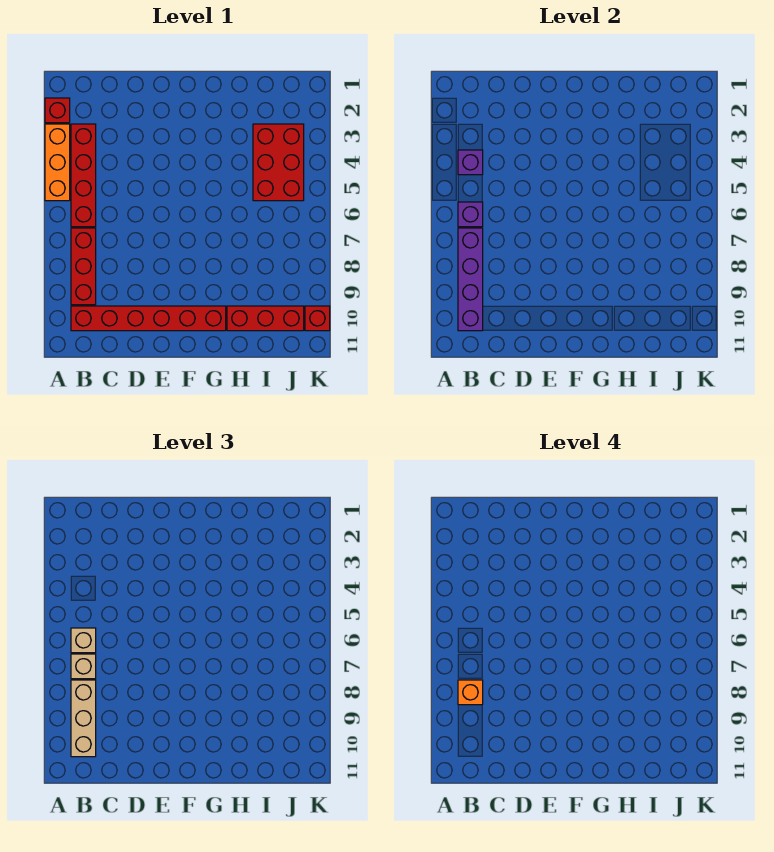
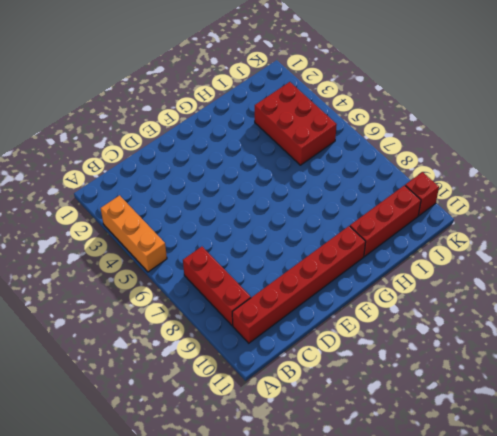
none -> red brick A2 level 1
none -> red brick B3:B6 level 1
none -> purple brick B4 level 2

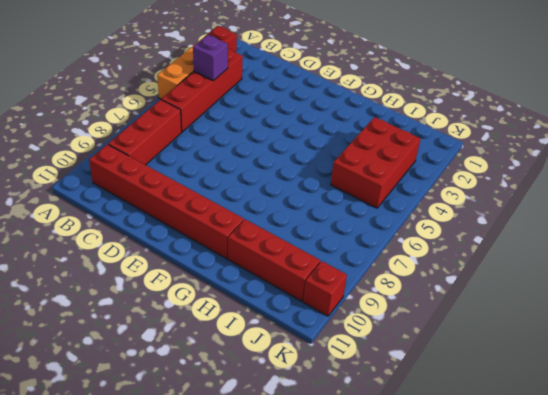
none -> purple brick B6 level 2
none -> purple brick B7:B10 level 2
none -> tan brick B6 level 3

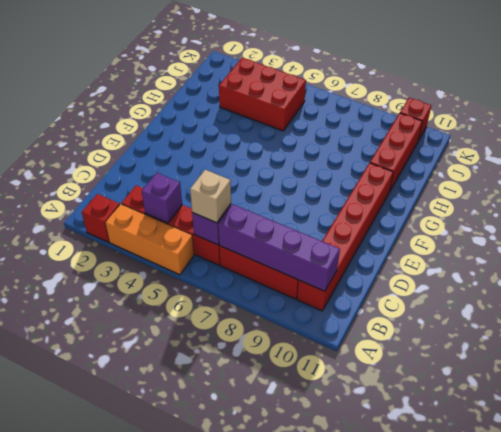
none -> tan brick B7 level 3
none -> tan brick B8:B10 level 3
none -> orange brick B8 level 4

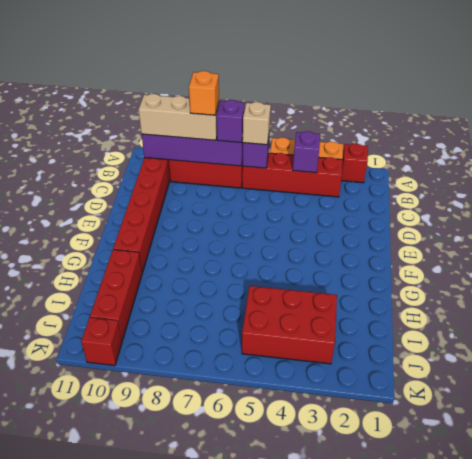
purple brick B7 level 3 -> tan brick B7 level 3

